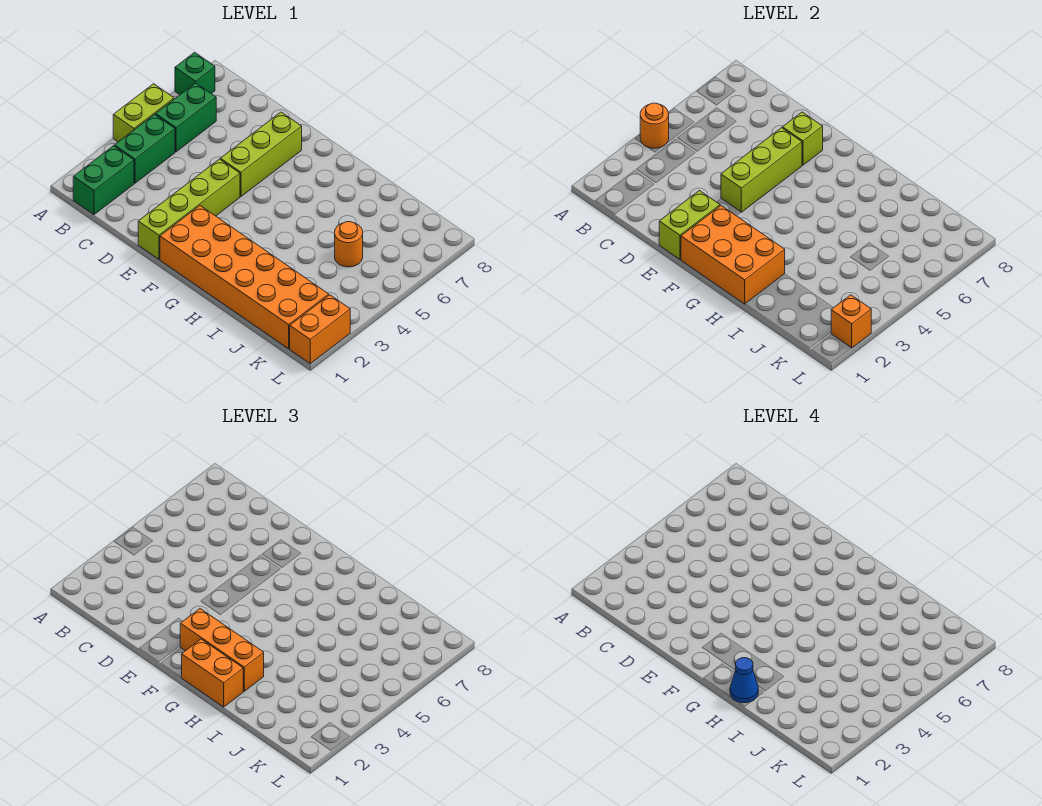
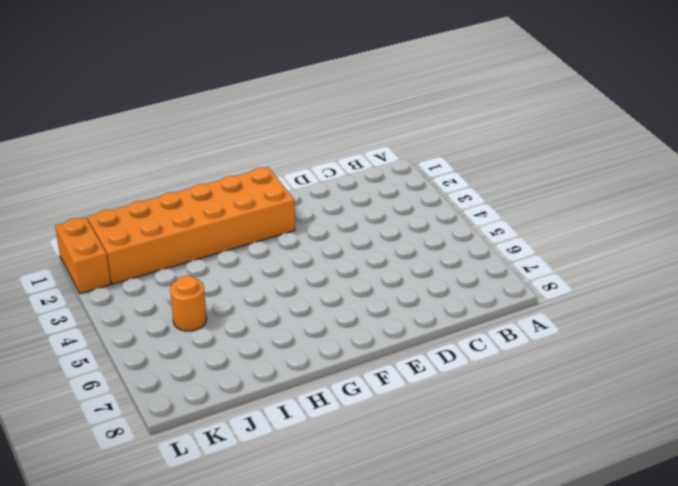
none -> lime brick A4:A5 level 1
none -> green brick A7 level 1
none -> green brick B1:B2 level 1

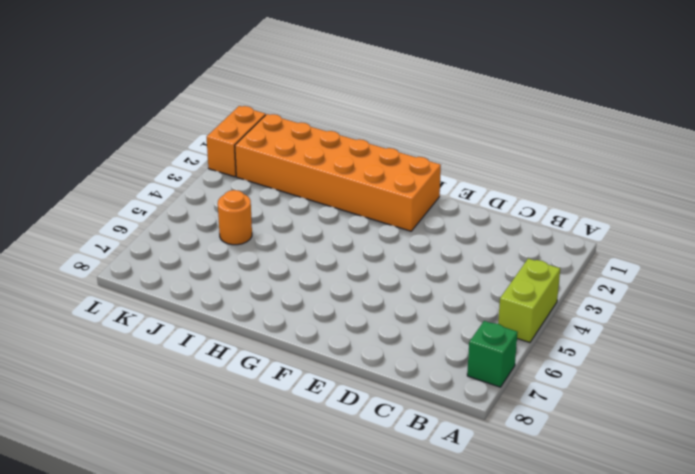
none -> green brick B1:B2 level 1
none -> green brick B3:B4 level 1
none -> green brick B5:B6 level 1

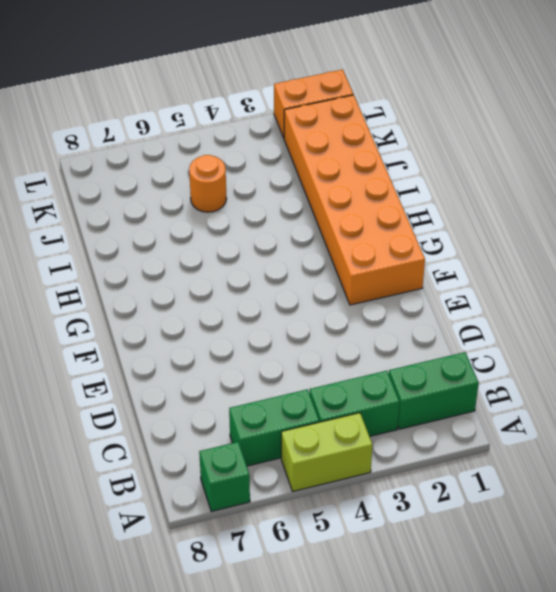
none -> lime brick E1:E4 level 1
none -> lime brick E5:E7 level 1
none -> orange round brick A4 level 2

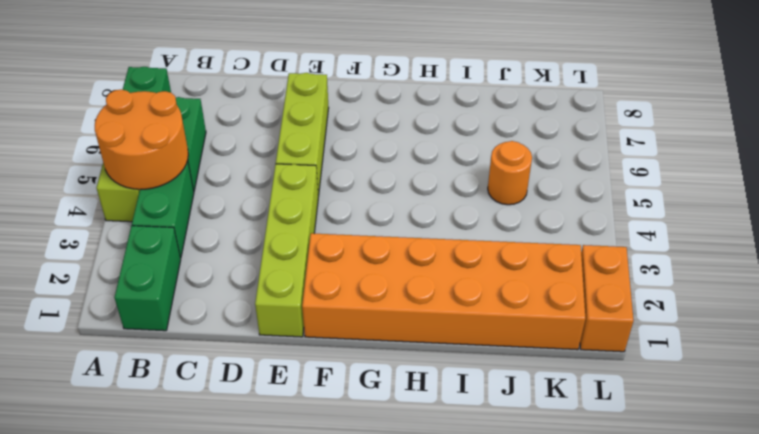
orange round brick A4:B5 level 2 -> orange round brick A4 level 2
none -> lime brick E1:E2 level 2
none -> lime brick E4:E6 level 2
none -> lime brick E7 level 2

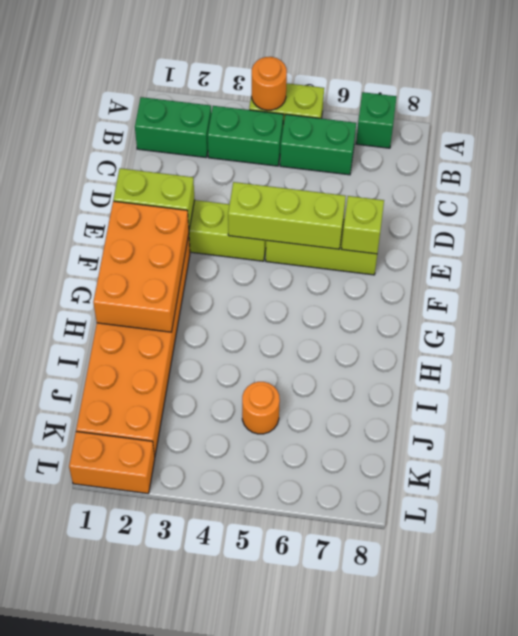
none -> orange brick L2 level 2
none -> orange brick F2:H2 level 3
none -> orange brick G1:H1 level 3

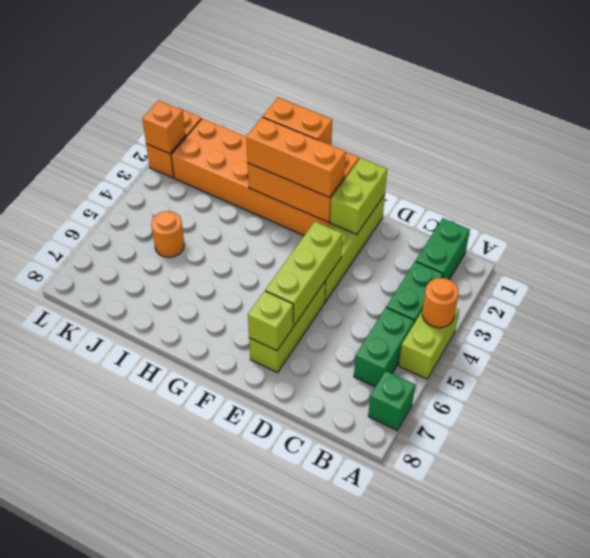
none -> blue cone H1 level 4

